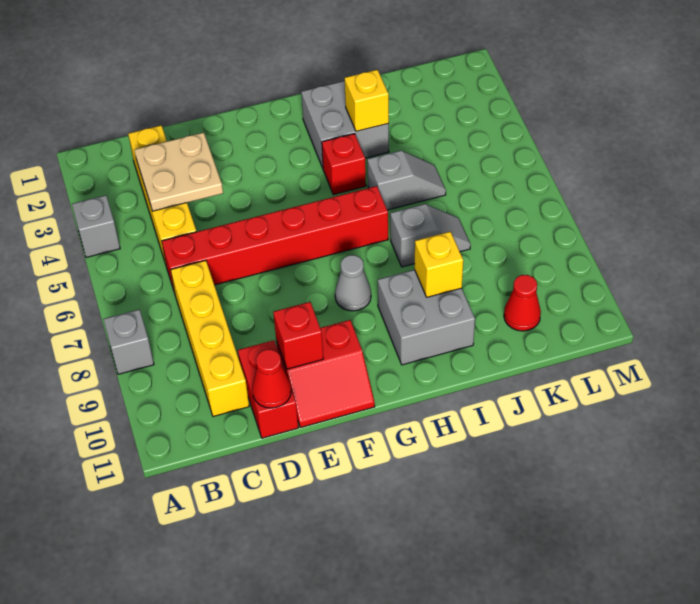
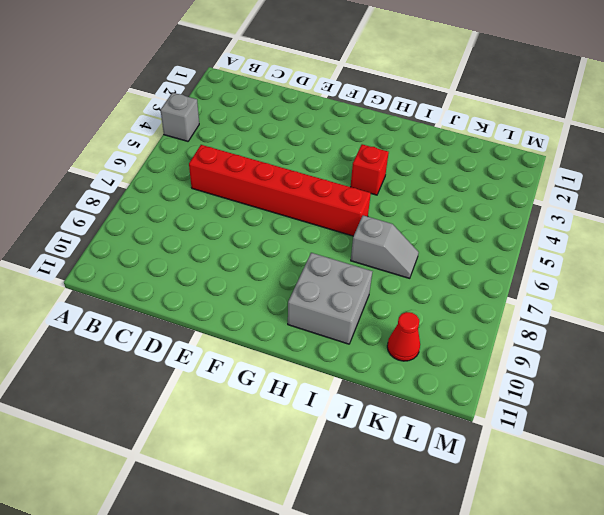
none -> grey brick A8 level 1
none -> yellow brick C2:C5 level 1
none -> yellow brick C7:C10 level 1

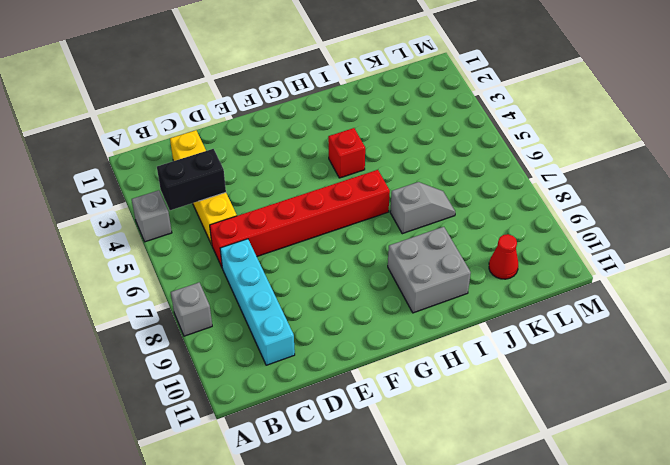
black brick B4:C4 level 2 -> tan plate C3:D4 level 2
cyan brick C7:C10 level 1 -> yellow brick C7:C10 level 1
none -> red brick D10:D11 level 1
none -> red slope E10:F11 level 1 top 10
none -> grey cone G8 level 1

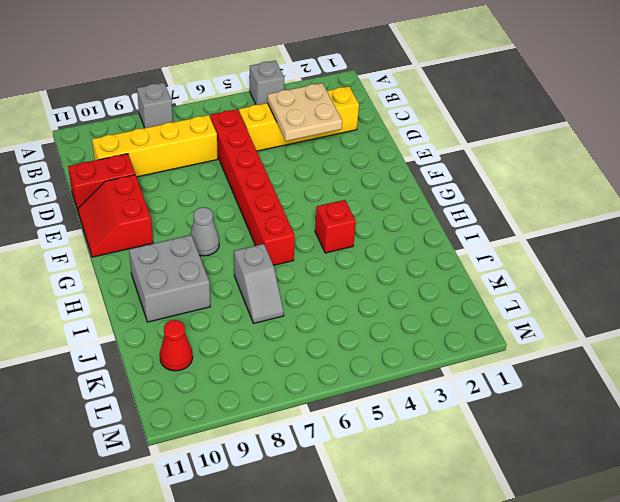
none -> grey brick H2:I3 level 1
none -> grey slope I5:J5 level 1 top I
none -> red cone D11 level 2

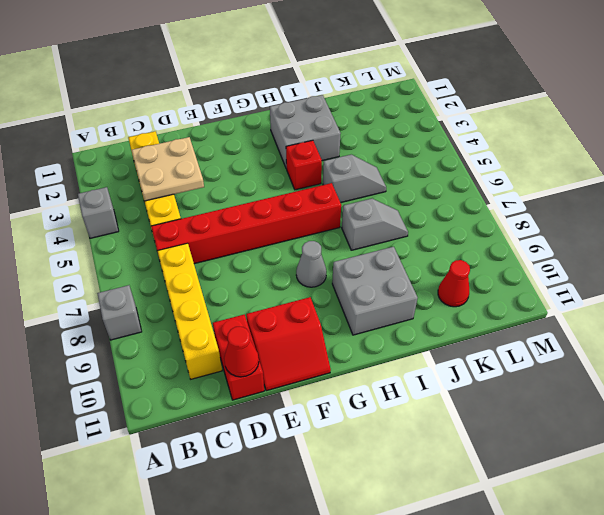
none -> red brick E10 level 2
none -> yellow brick I3 level 2
none -> yellow brick I9 level 2

